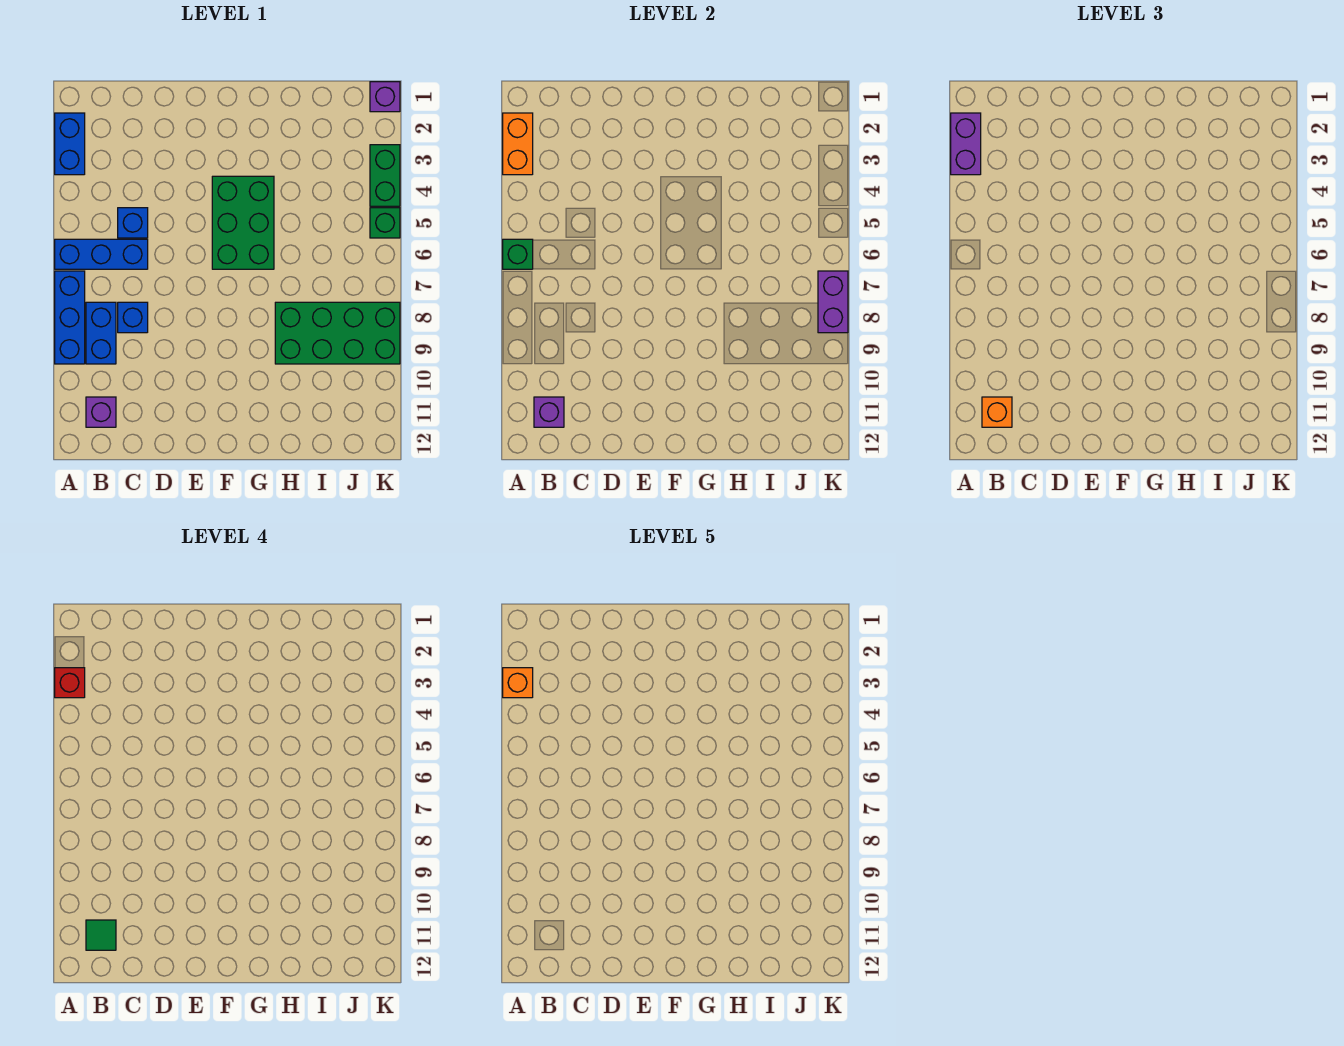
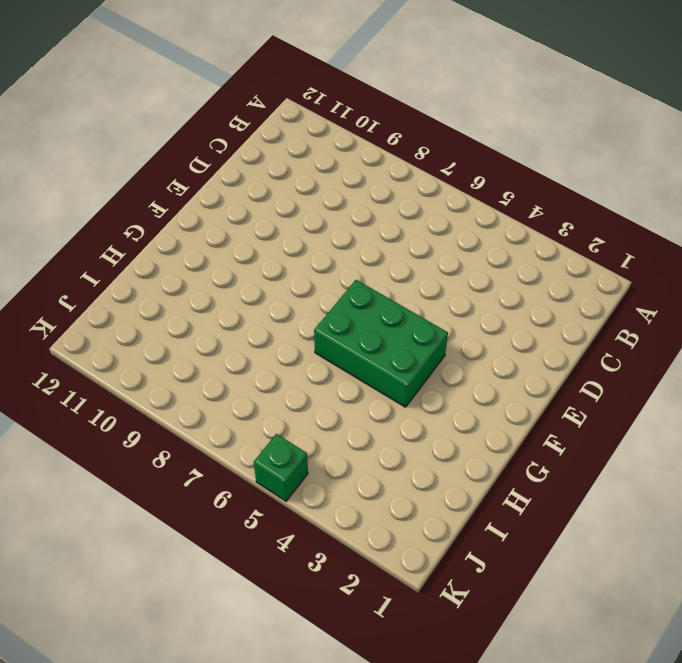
none -> blue brick A2:A3 level 1
none -> blue brick A6:C6 level 1
none -> blue brick A7:A9 level 1

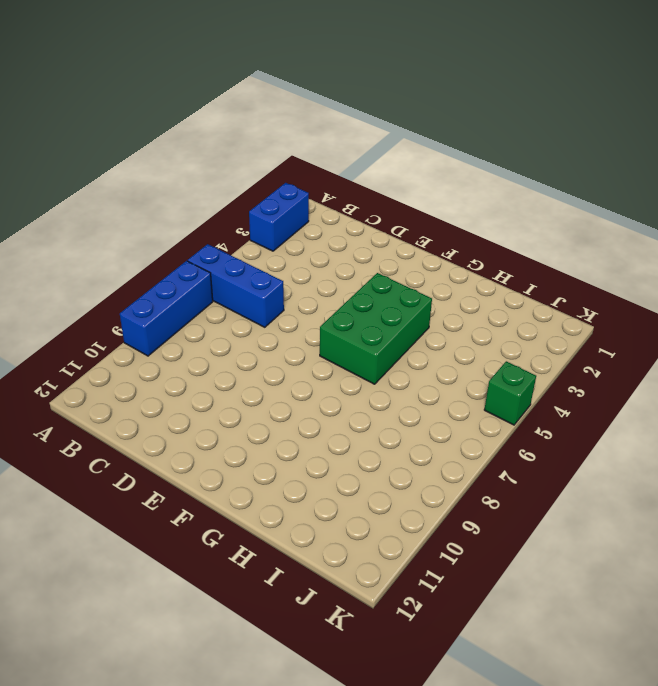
none -> blue brick B8:B9 level 1
none -> purple brick B11 level 1
none -> blue brick C5 level 1

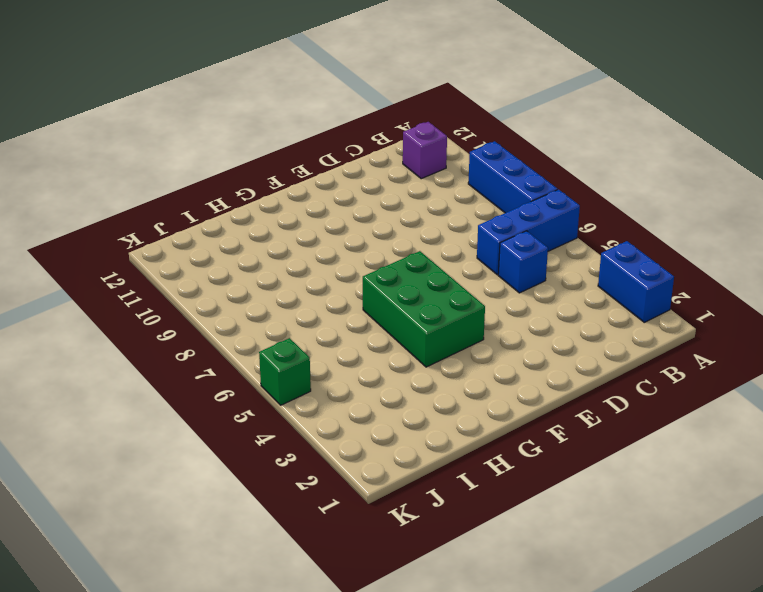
none -> blue brick B8:B9 level 1
none -> blue brick C8 level 1
none -> green brick H8:K9 level 1

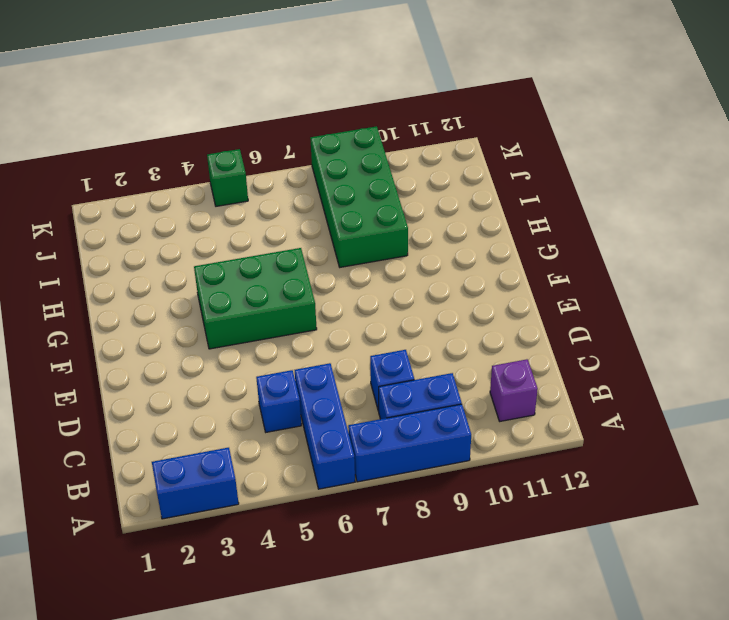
none -> purple brick K1 level 1
none -> green brick K3:K4 level 1
none -> orange brick A2:A3 level 2

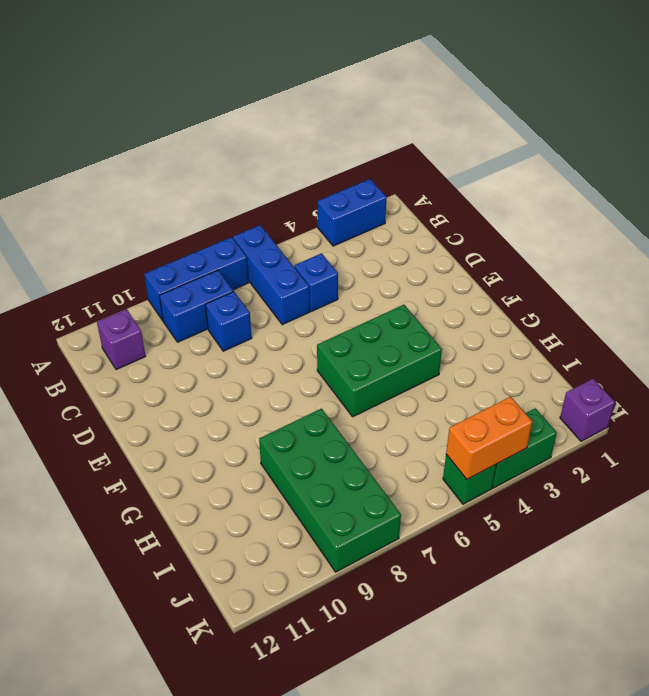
orange brick K4:K5 level 2 -> orange brick A2:A3 level 2
none -> green brick A6 level 2
none -> purple brick B11 level 2
none -> purple brick K7:K8 level 2

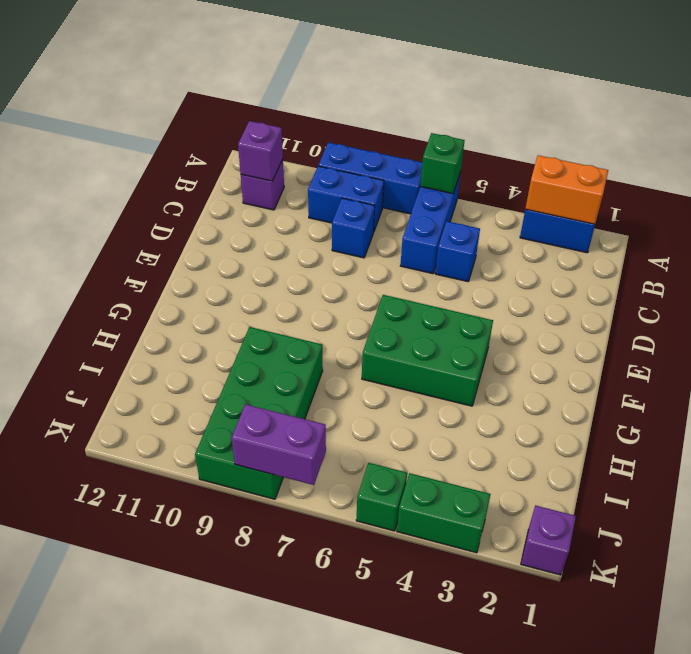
none -> purple brick A2:A3 level 3
none -> orange brick B11 level 3
none -> red brick A3 level 4

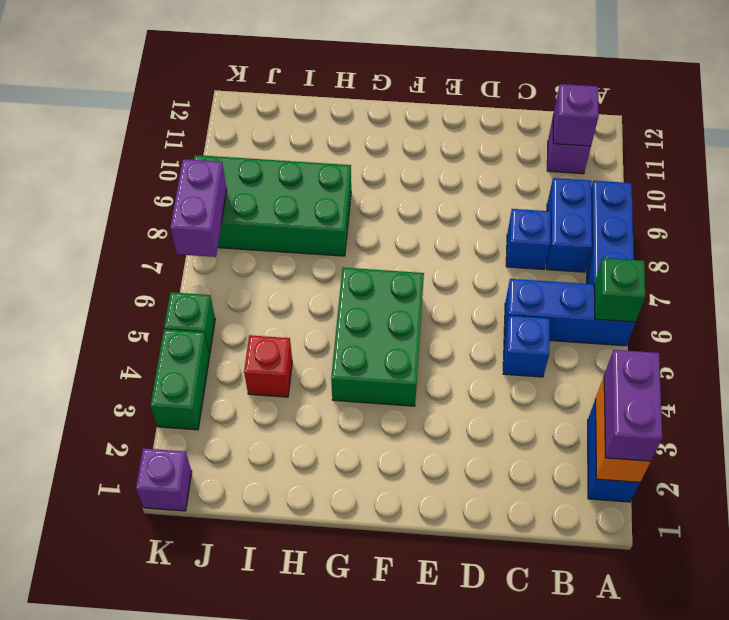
red brick I4 level 1 -> red brick A3 level 4
none -> orange brick B11 level 3
none -> green tile B11 level 4
none -> orange brick A3 level 5

